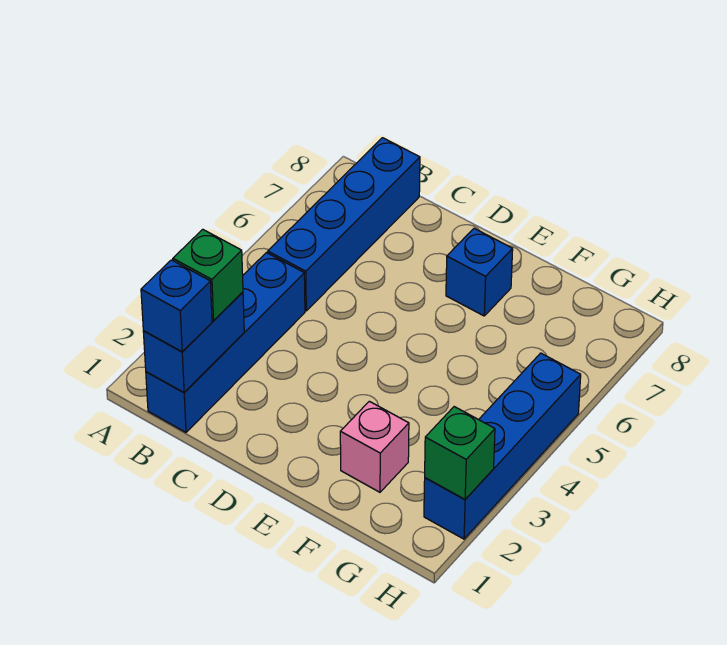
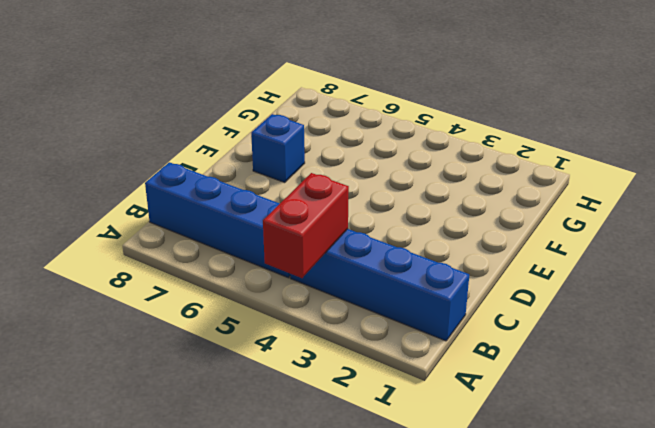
red brick A4:B4 level 2 -> none
none -> pink brick F2 level 1
none -> blue brick H2:H5 level 1

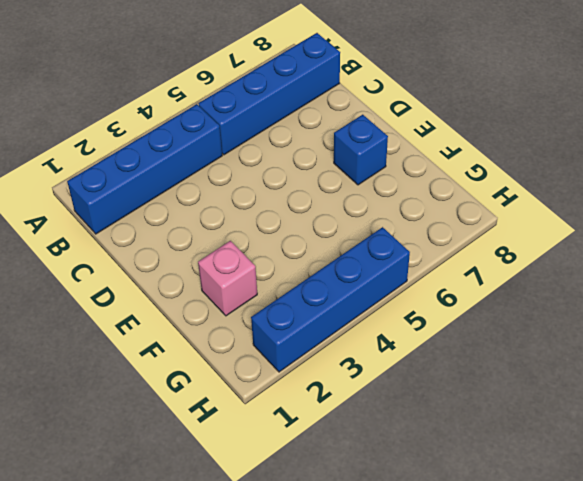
none -> blue brick B1:B2 level 2
none -> green brick H2 level 2

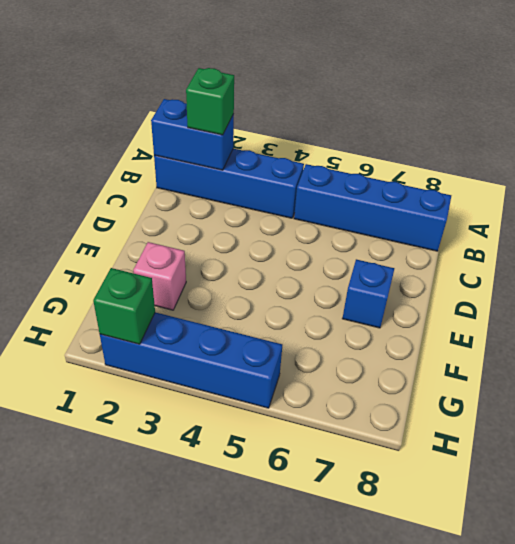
none -> blue brick B1 level 3

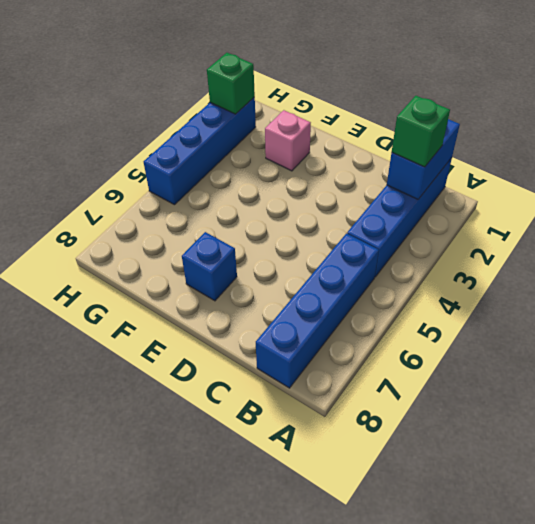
none -> blue brick B1 level 3

